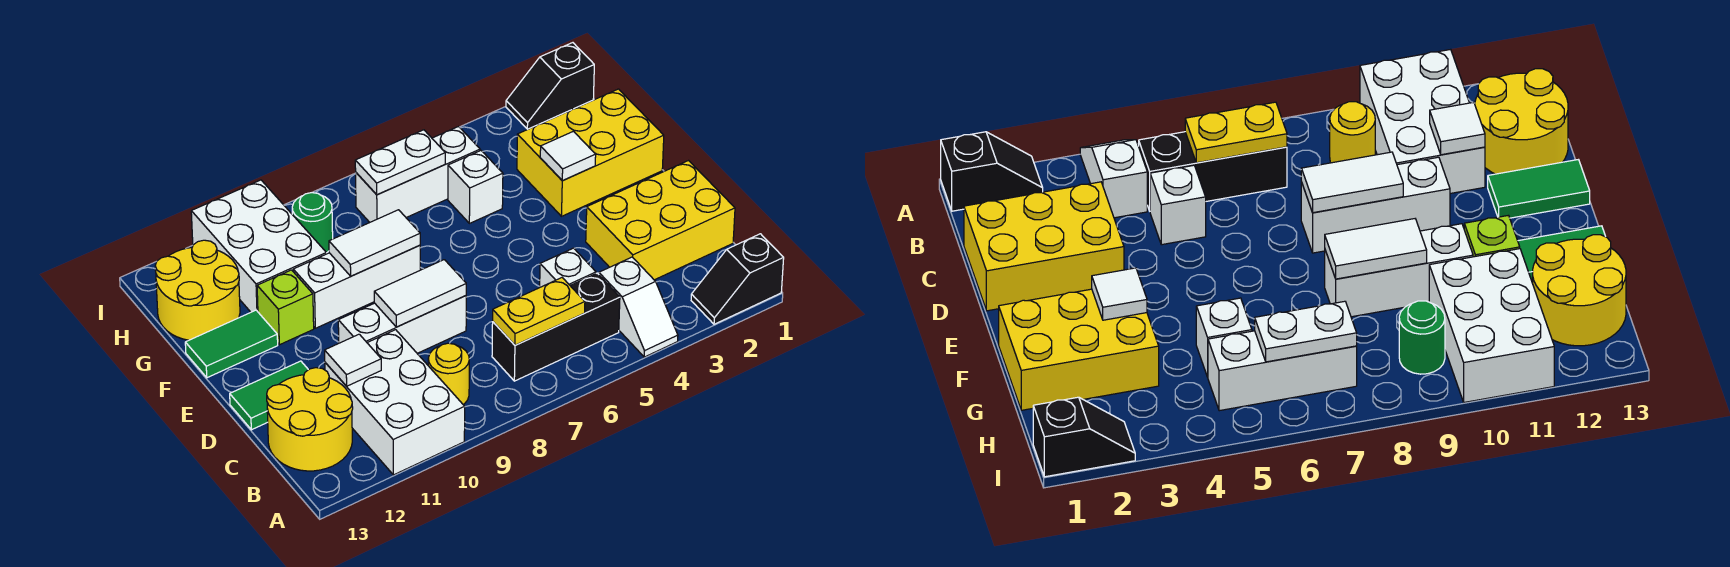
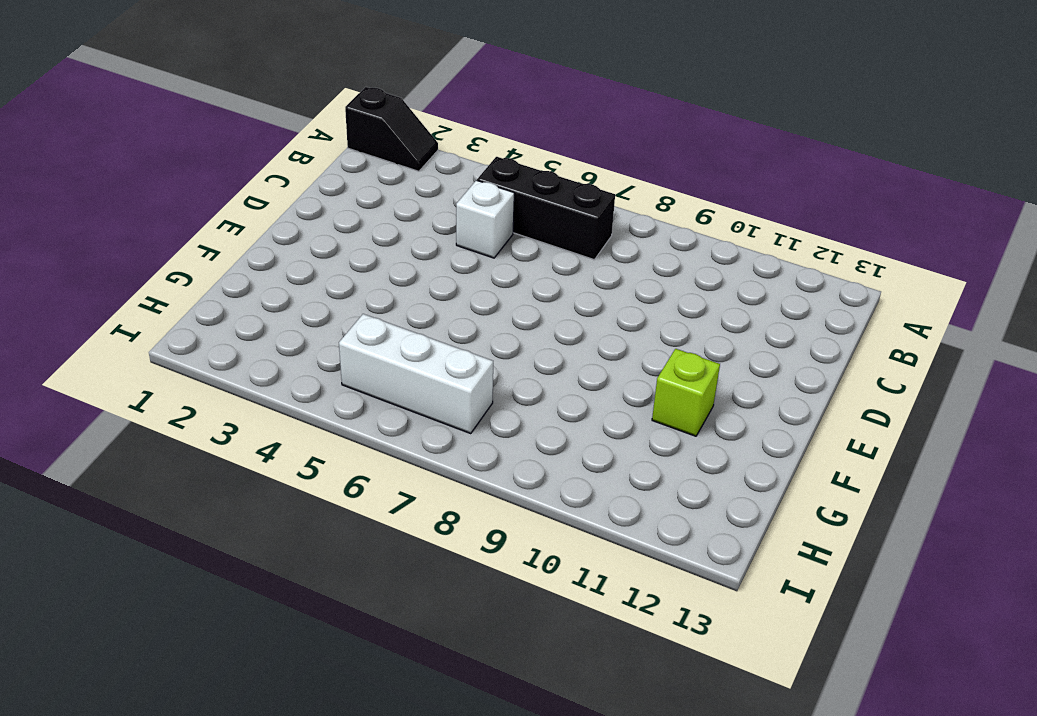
none -> white slope A4:B4 level 1 top B
none -> white brick A10:C11 level 1
none -> yellow round brick B9 level 1

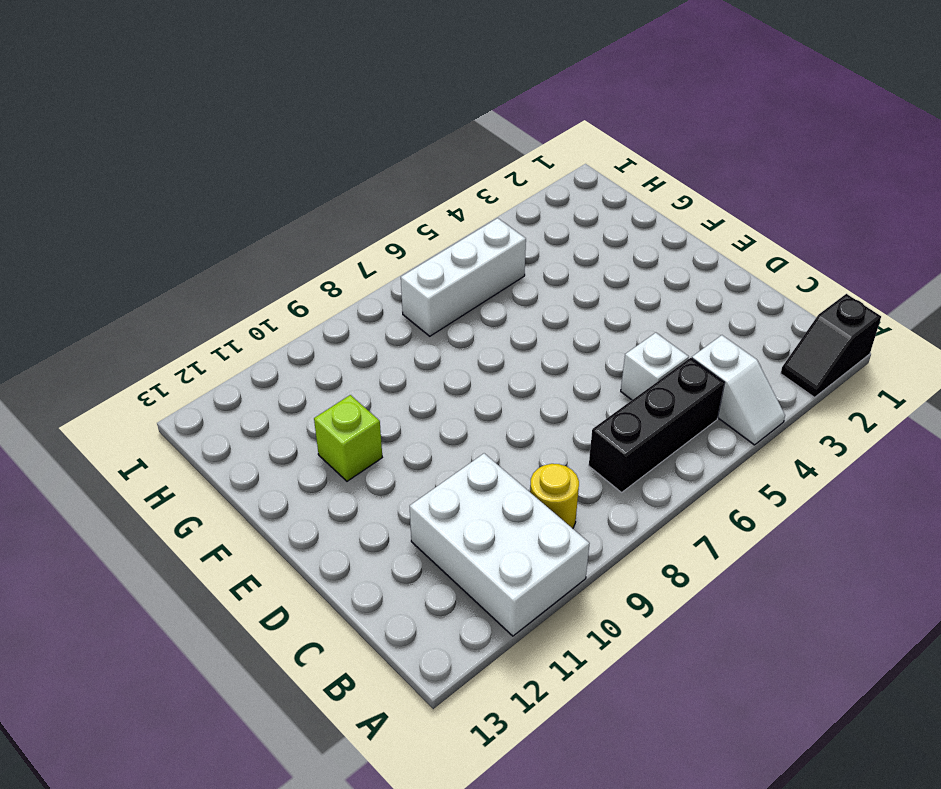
none -> yellow round brick B12:C13 level 1
none -> yellow brick C1:D3 level 1
none -> white brick D8:D10 level 1

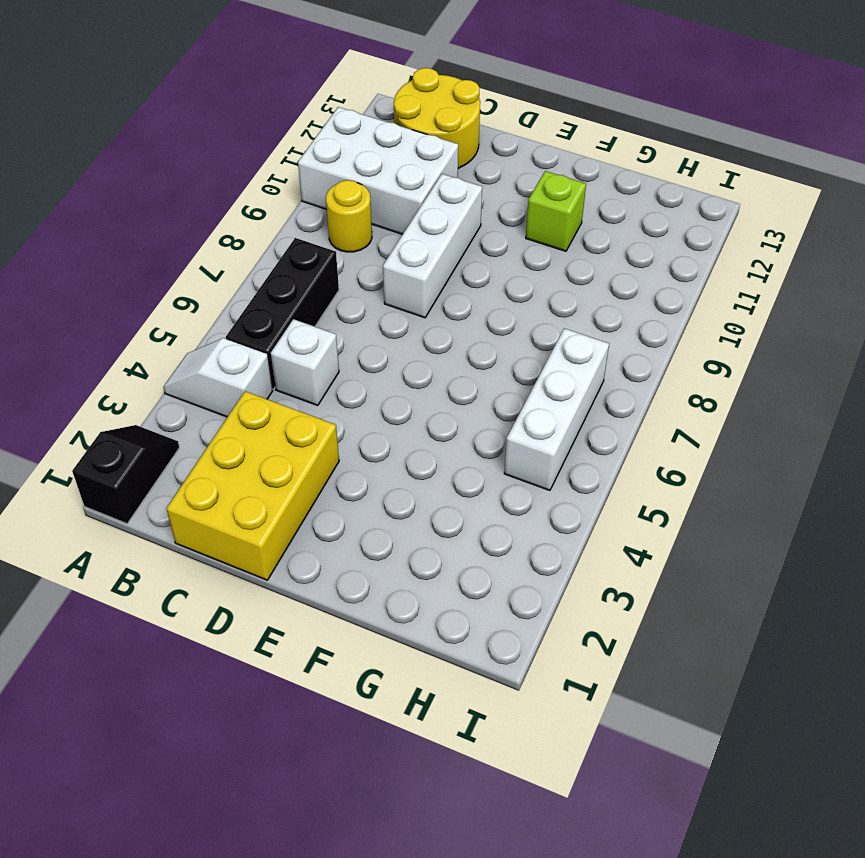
none -> green tile D12:D13 level 1
none -> yellow brick F1:G3 level 1
none -> white brick F8:F10 level 1

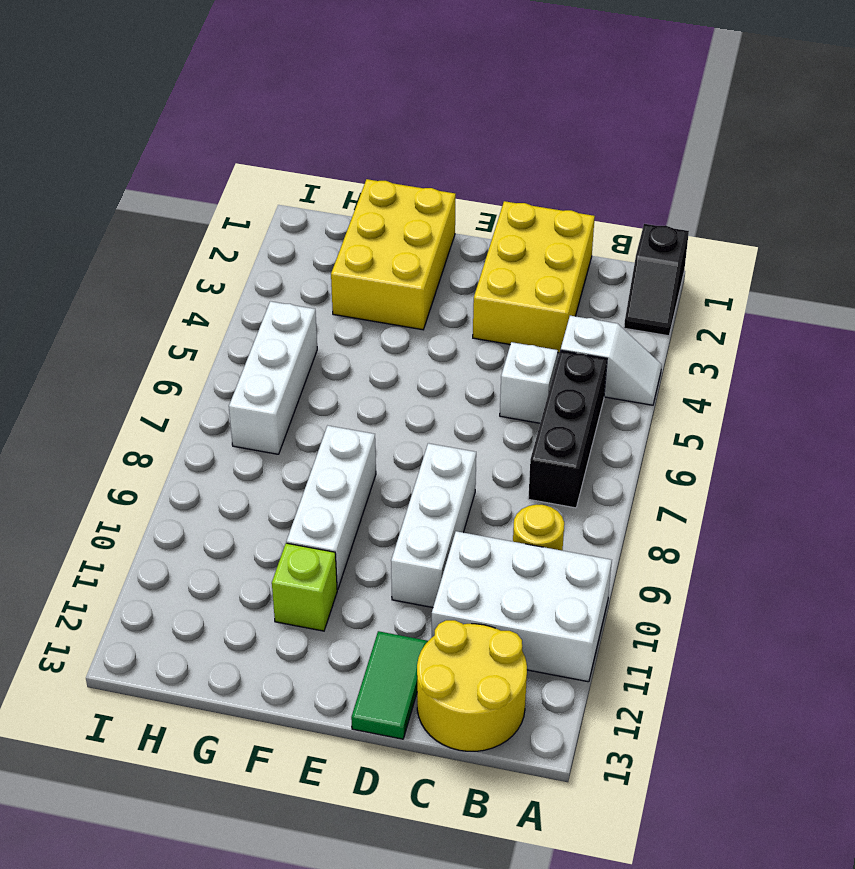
none -> green tile F12:F13 level 1
none -> white brick G5 level 1
none -> white brick G10:I11 level 1

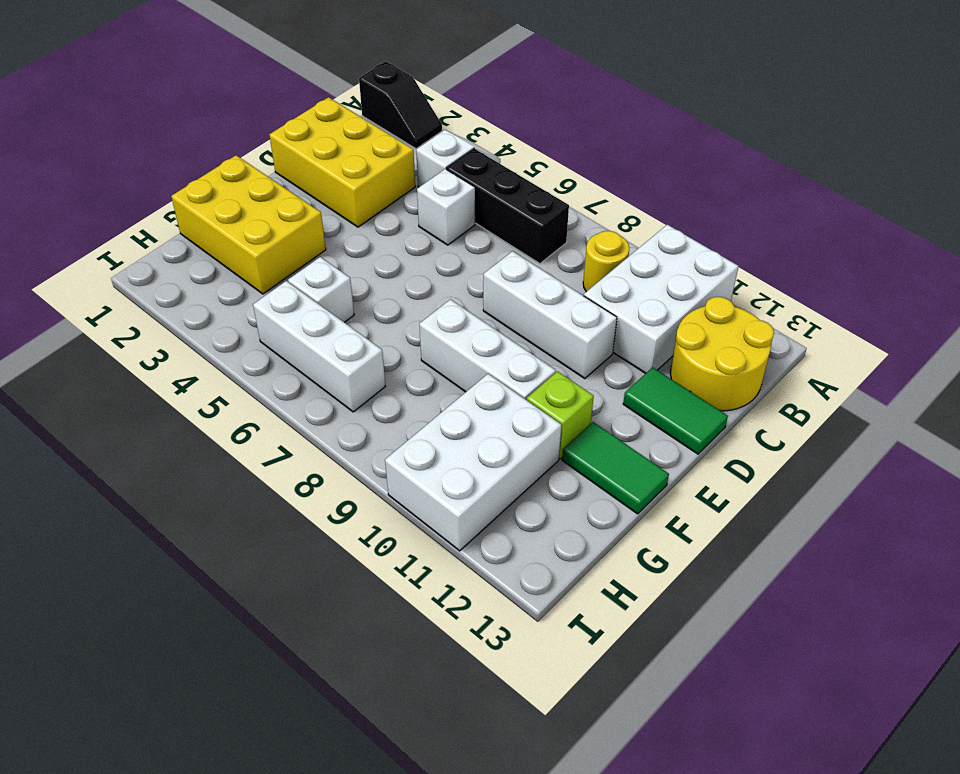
none -> yellow round brick G12:H13 level 1
none -> green round brick H9 level 1
none -> black slope I1:I2 level 1 top 1

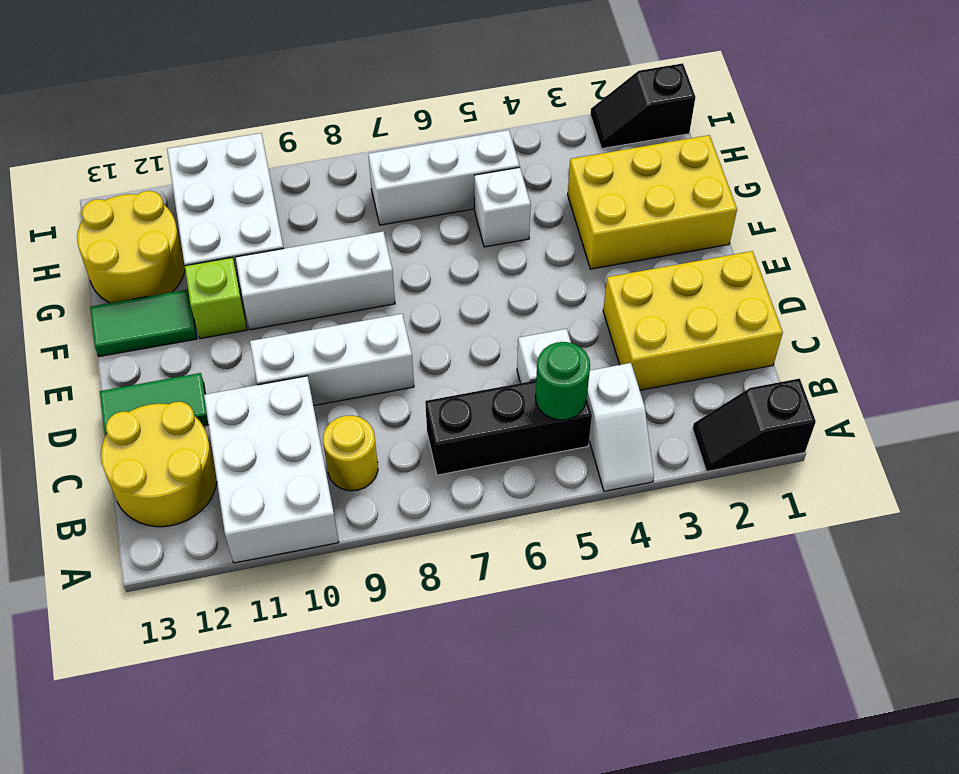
green round brick B5 level 2 -> green round brick H9 level 1
none -> yellow plate B6:B7 level 2
none -> white tile C11 level 2
none -> white tile D8:D9 level 2

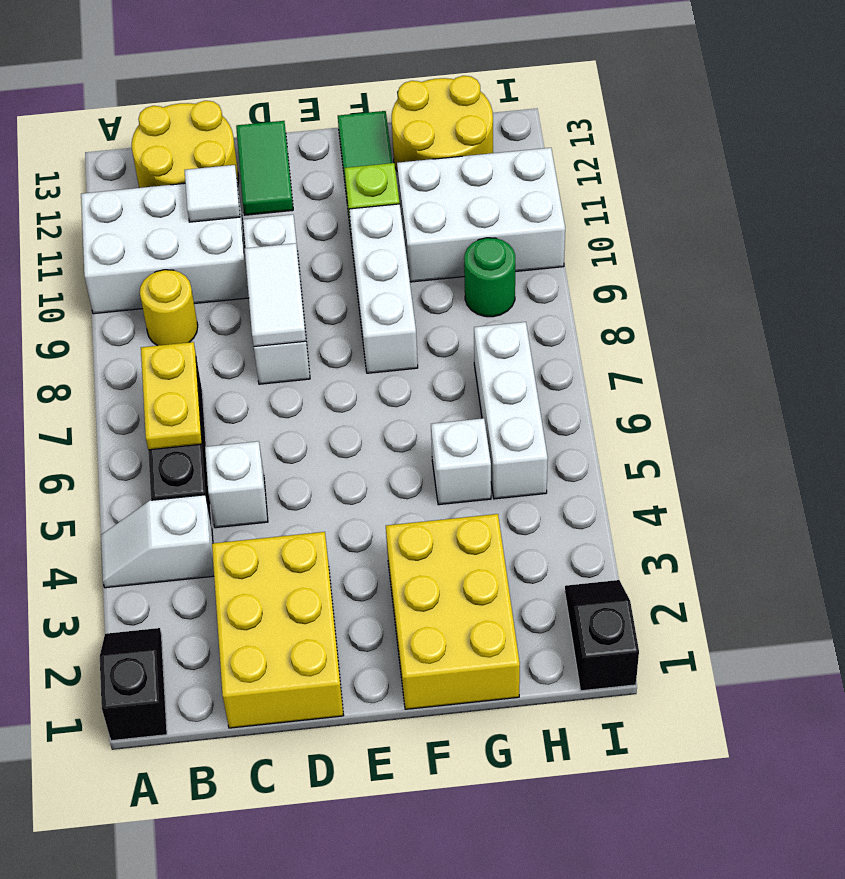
none -> white tile F3 level 2
none -> white tile F8:F9 level 2
none -> white plate H6:H7 level 2

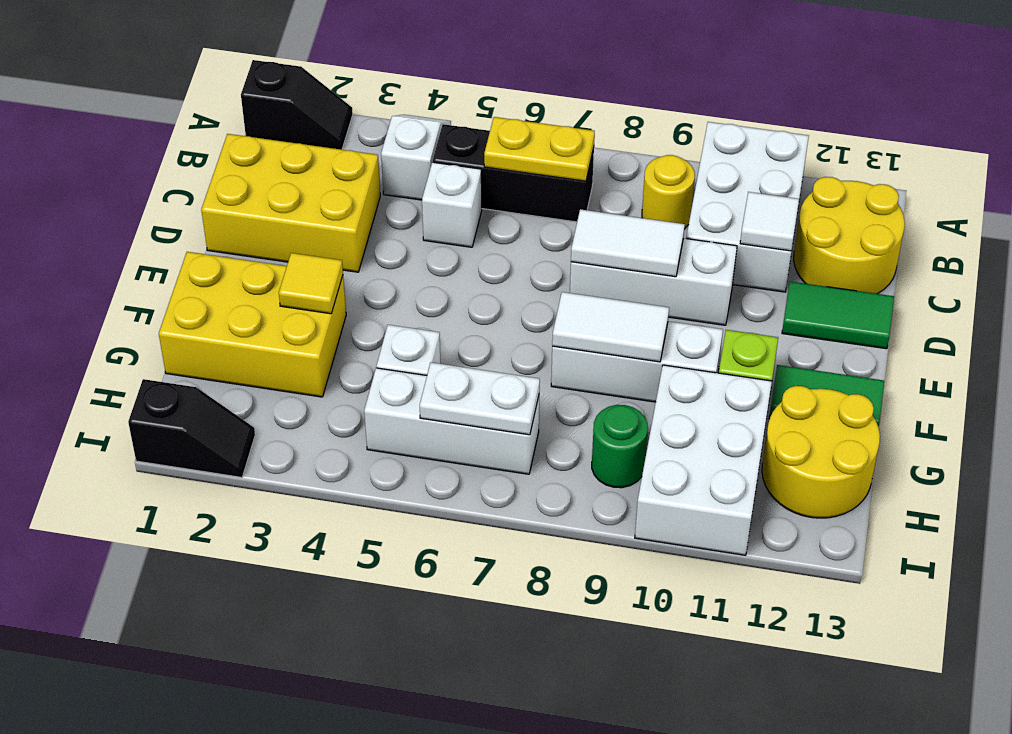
yellow tile F3 level 2 -> white tile F3 level 2

